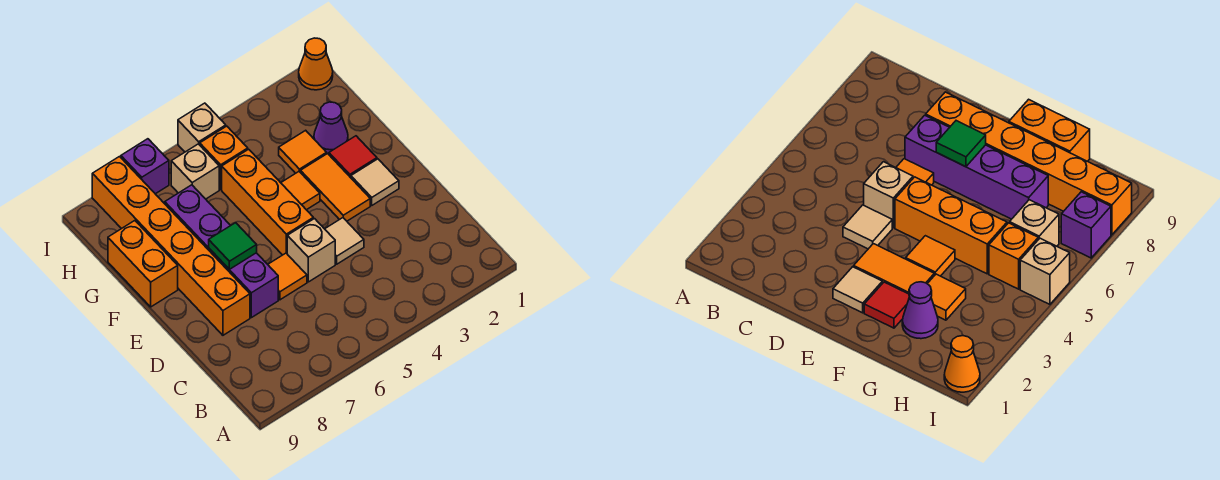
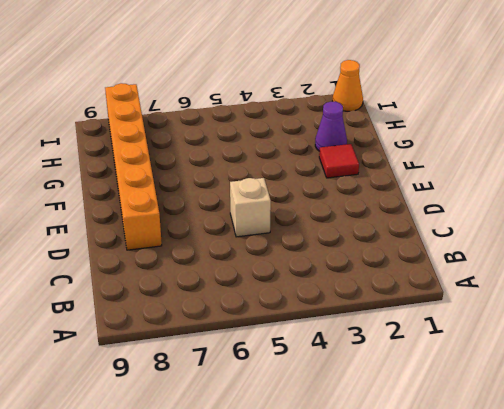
none -> tan tile D4 level 1
none -> orange tile D6 level 1
none -> purple brick D7:G7 level 1

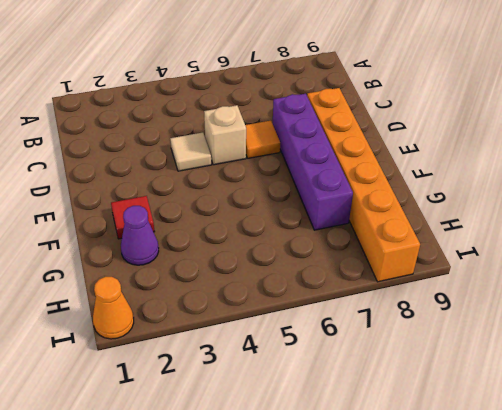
none -> tan tile E2 level 1
none -> orange tile E3:F3 level 1
none -> orange brick E5:G5 level 1

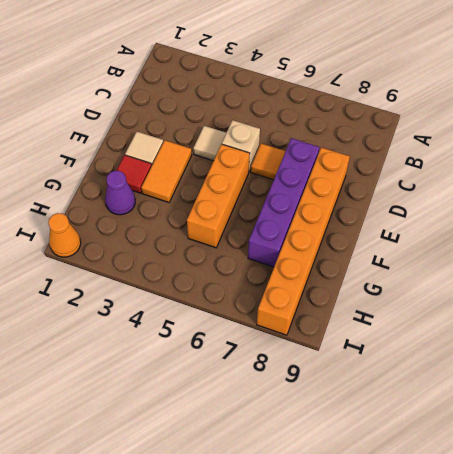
none -> orange tile F4 level 1
none -> orange brick F9:G9 level 1
none -> orange tile G3 level 1

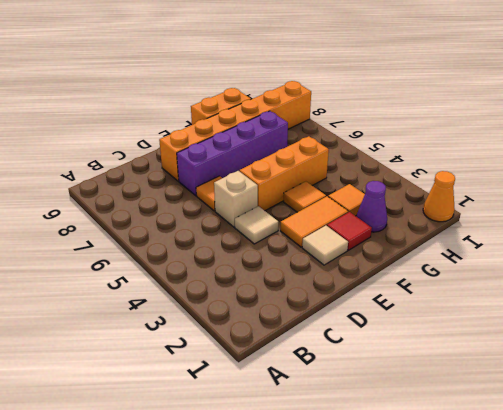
none -> orange brick H5 level 1
none -> tan brick H6 level 1
none -> tan brick I5 level 1

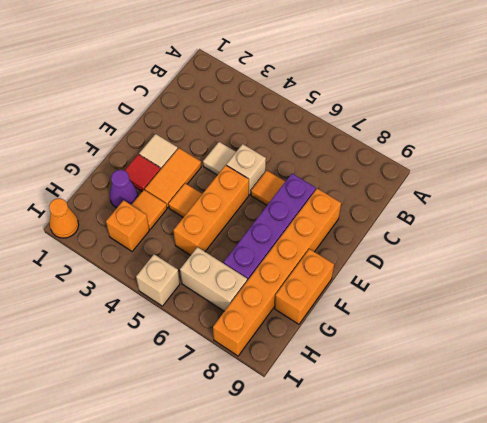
orange brick H3 level 1 -> orange brick H5 level 1
tan brick H6:H7 level 1 -> tan brick H6 level 1
none -> purple brick I7 level 1
none -> green tile E7 level 2

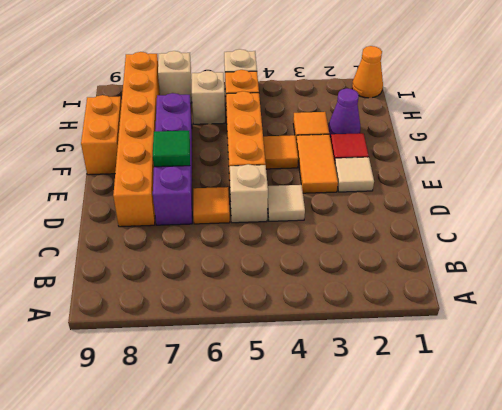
tan brick I7 level 1 -> purple brick I7 level 1

